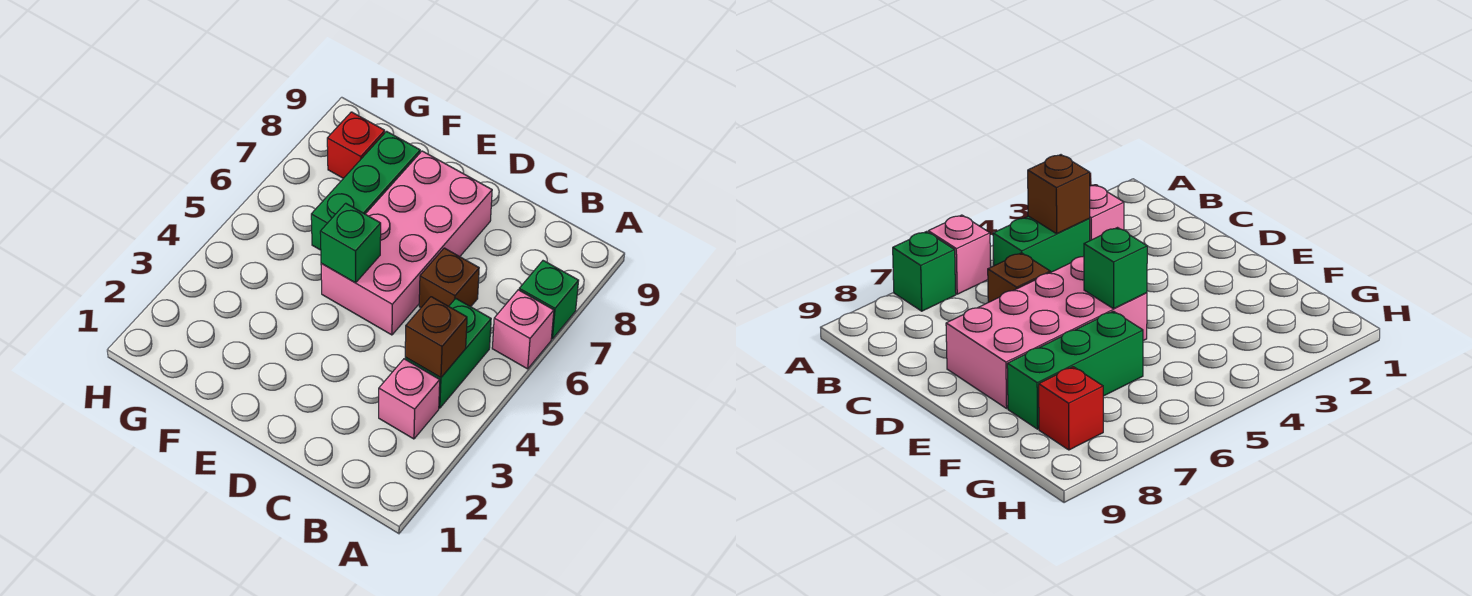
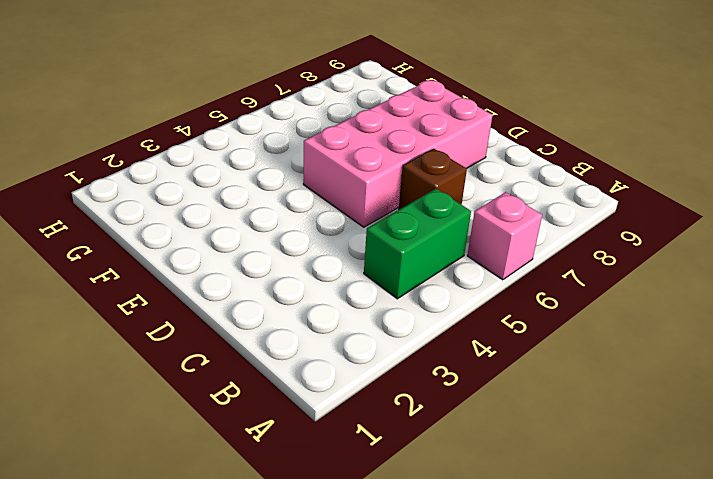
none -> green brick A7 level 1
none -> pink brick B3 level 1

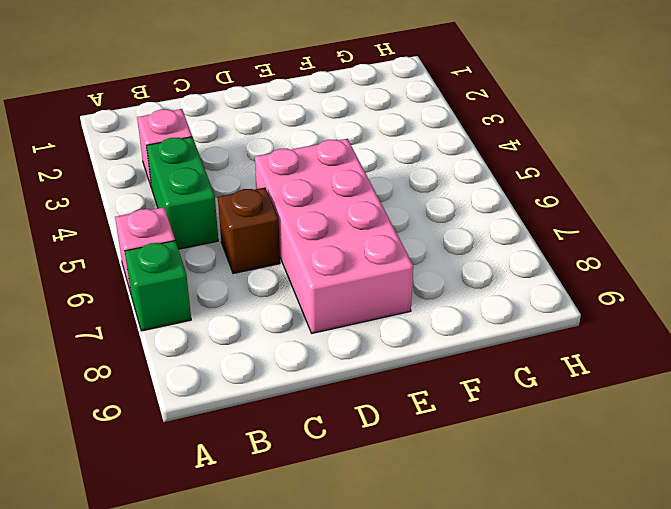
none -> green brick F6:F8 level 1
none -> red brick G8 level 1

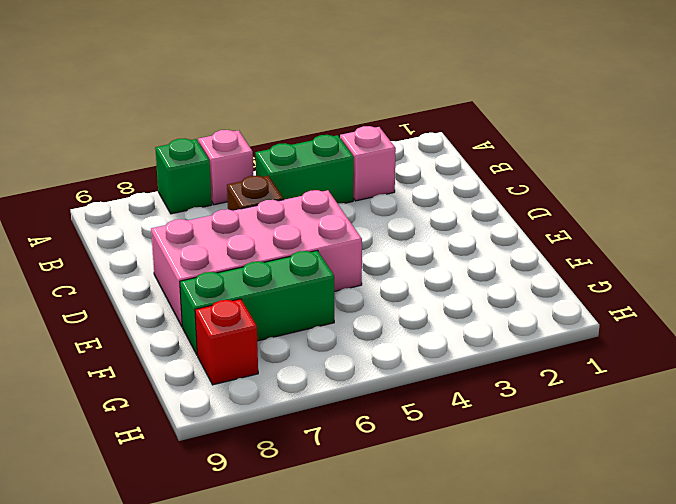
none -> brown brick B4 level 2
none -> green brick E5 level 2

